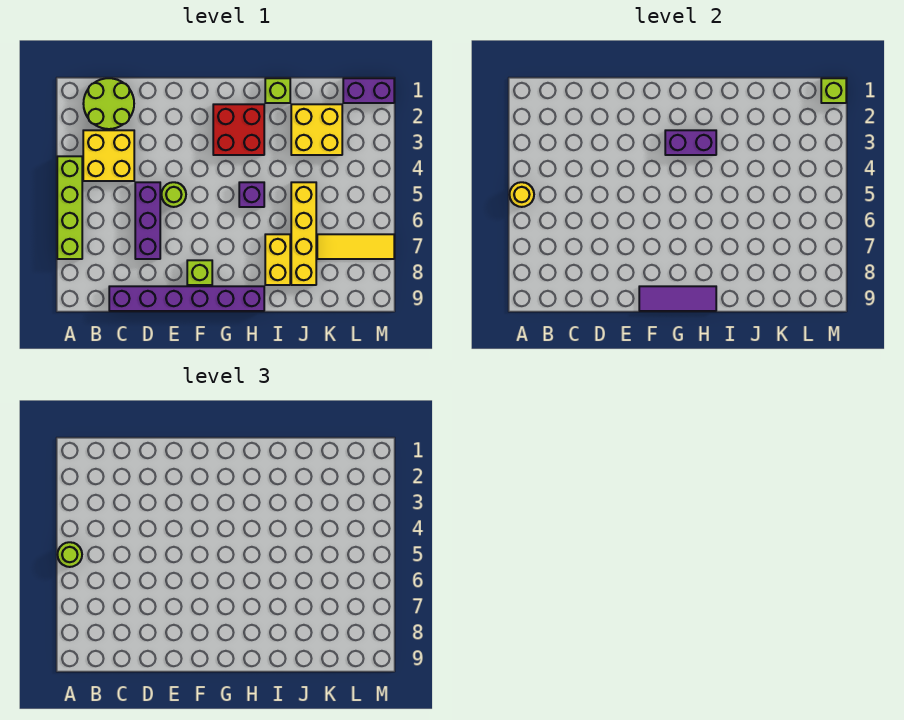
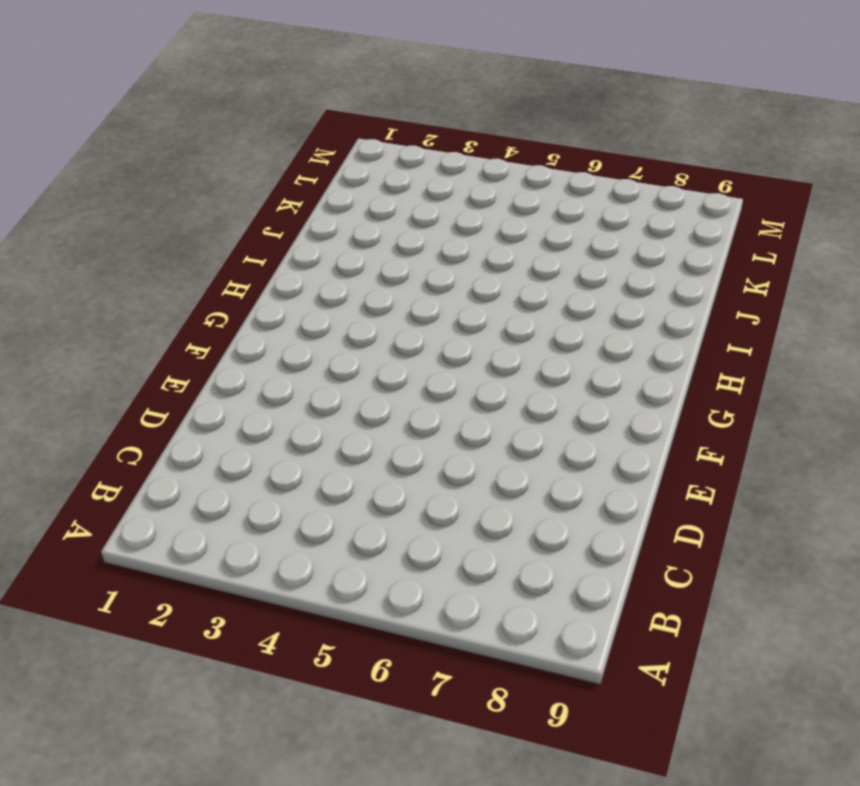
none -> lime brick A4:A7 level 1
none -> lime round brick B1:C2 level 1
none -> yellow brick B3:C4 level 1

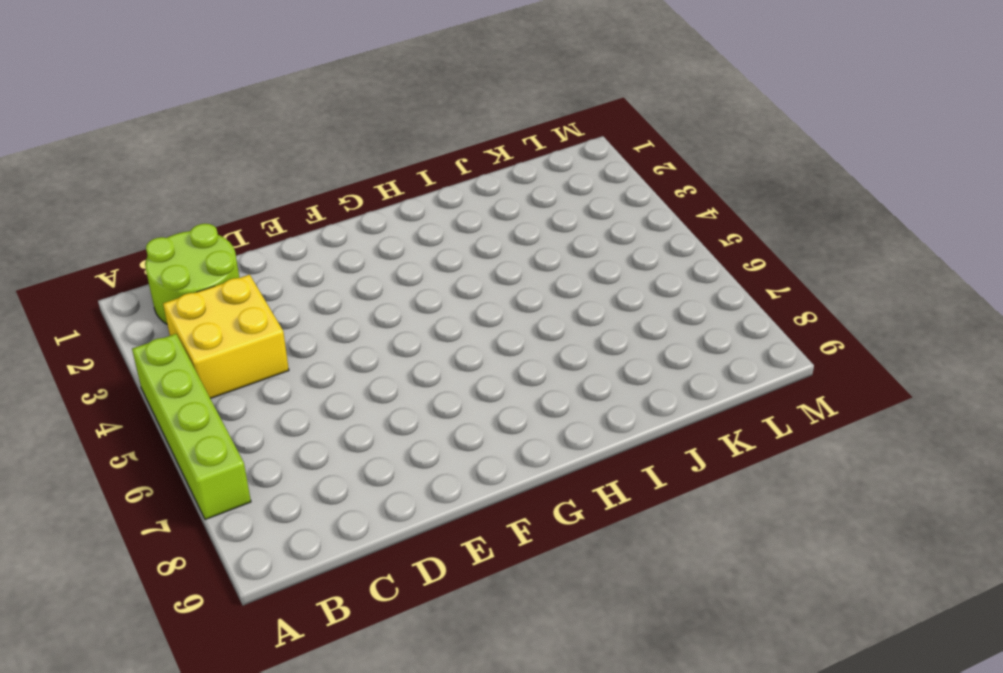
none -> purple brick C9:H9 level 1
none -> purple brick D5:D7 level 1
none -> lime round brick E5 level 1

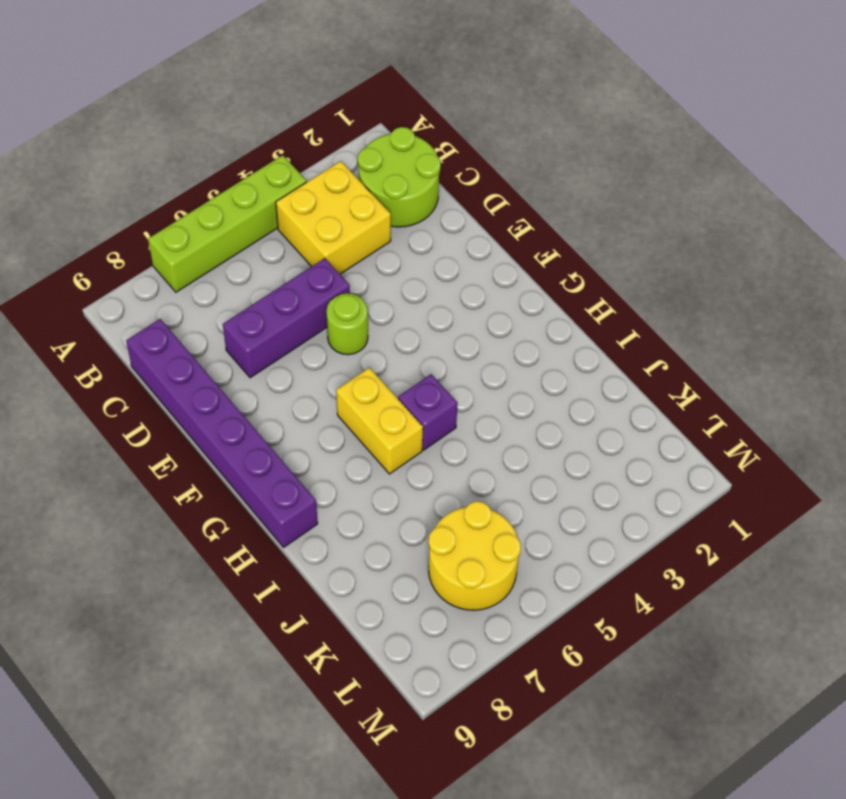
yellow brick G6:H6 level 1 -> yellow brick I7:I8 level 1
yellow round brick K6:L7 level 1 -> yellow tile K7:M7 level 1
none -> lime brick F8 level 1
none -> red brick G2:H3 level 1
none -> lime brick I1 level 1

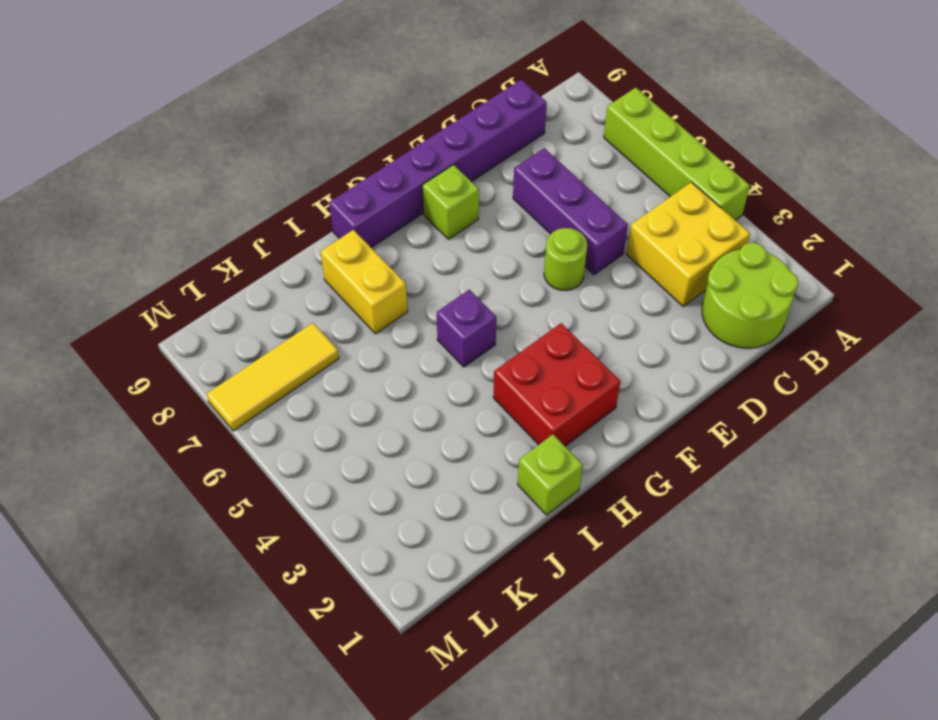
none -> yellow brick J2:K3 level 1
none -> yellow brick J5:J8 level 1
none -> purple brick L1:M1 level 1

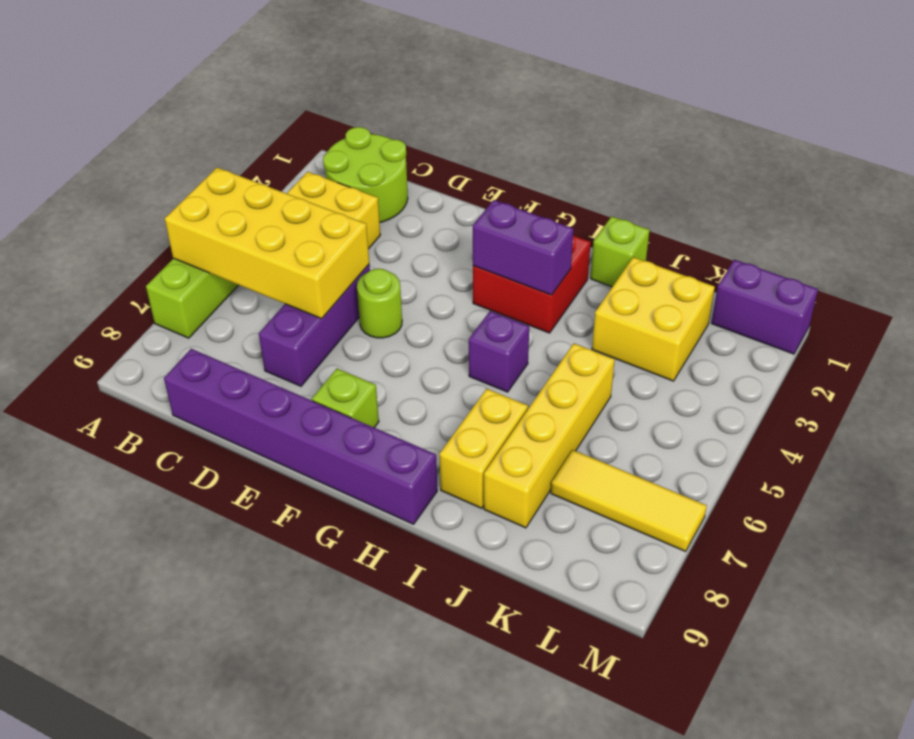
yellow brick A5:D6 level 2 -> yellow round brick A5 level 2
none -> purple tile F9:H9 level 2
none -> lime brick M1 level 2
none -> lime round brick A5 level 3

